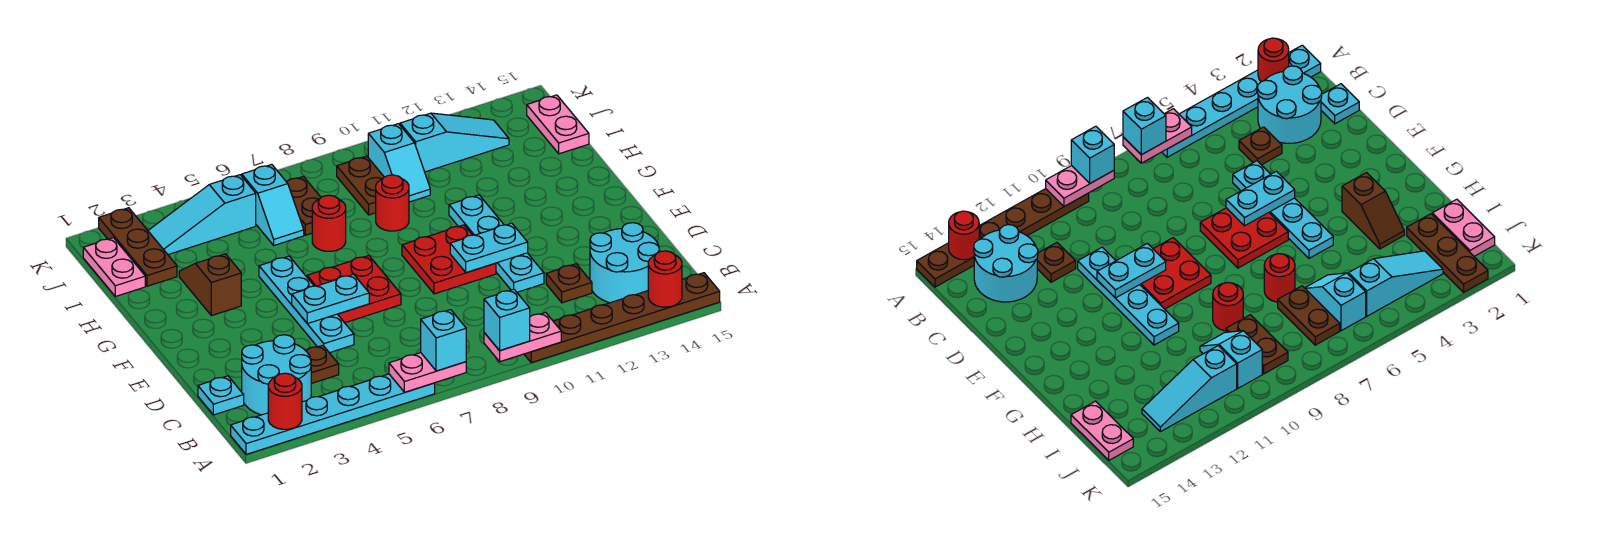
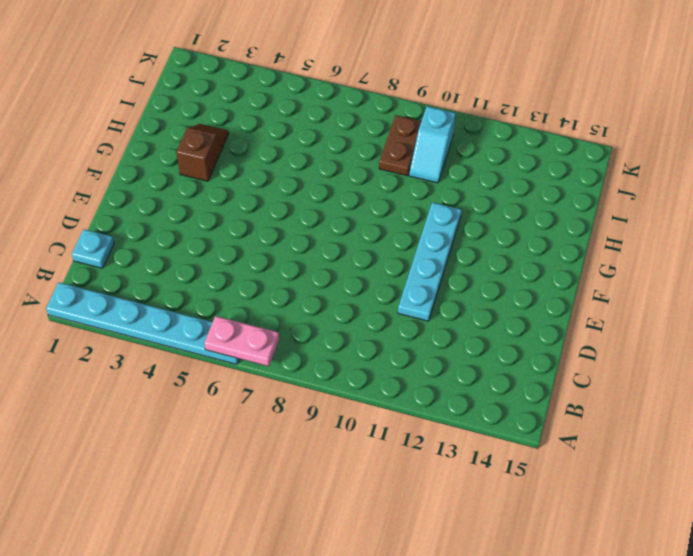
none -> brown plate A10:A15 level 1
none -> cyan round brick B2:C3 level 1
none -> cyan round brick B13:C14 level 1
none -> brown plate C4 level 1

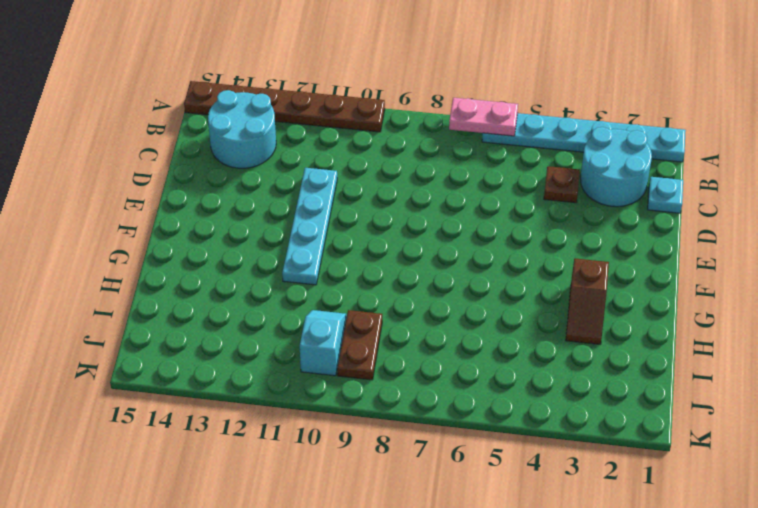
none -> brown plate C12 level 1
none -> cyan plate D5:G5 level 1
none -> red plate E6:F7 level 1
none -> red plate E9:F10 level 1

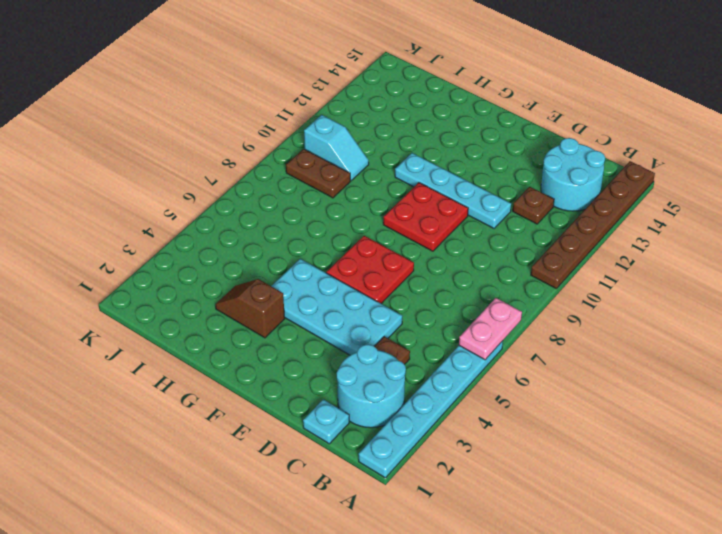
cyan plate D4:G5 level 1 -> cyan plate D5:G5 level 1
none -> red round brick H7 level 1
none -> red round brick H9 level 1
none -> pink plate I1:J1 level 1
none -> brown plate I2:K2 level 1

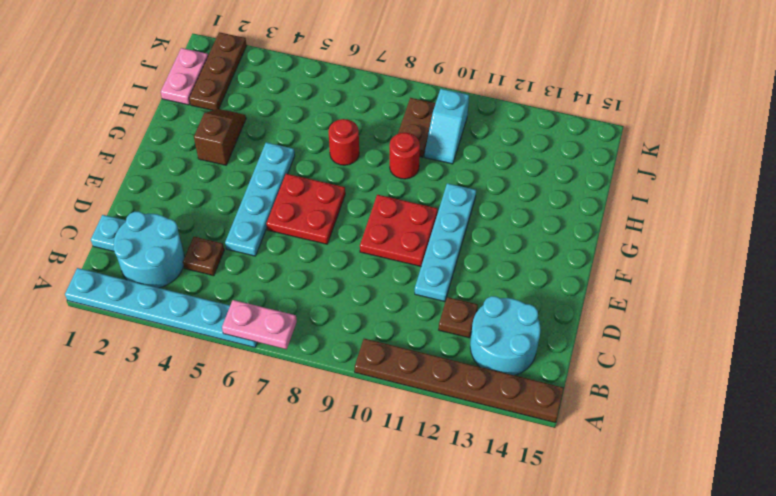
none -> cyan slope I6:J6 level 1 top J
none -> brown plate I7:J7 level 1
none -> pink plate I15:J15 level 1
none -> cyan slope J3:J5 level 1 top 5

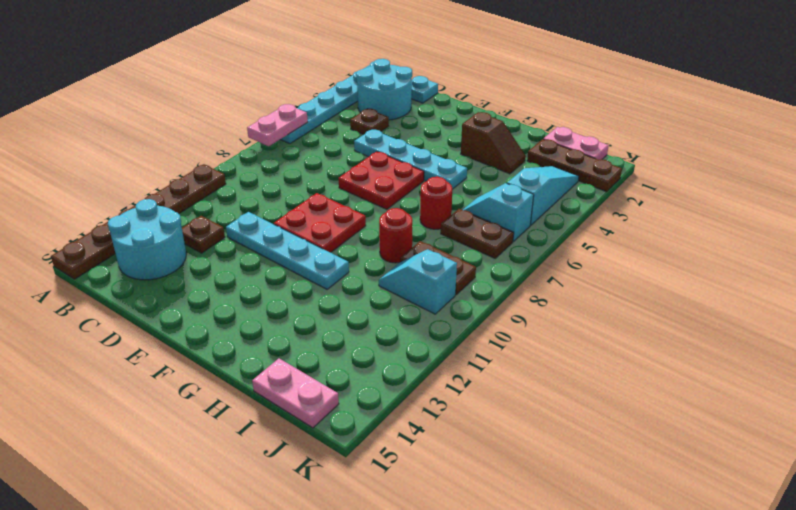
none -> cyan slope J11:J13 level 1 top 11
none -> red round brick A2 level 2
none -> pink plate A9:A10 level 2
none -> red round brick A14 level 2

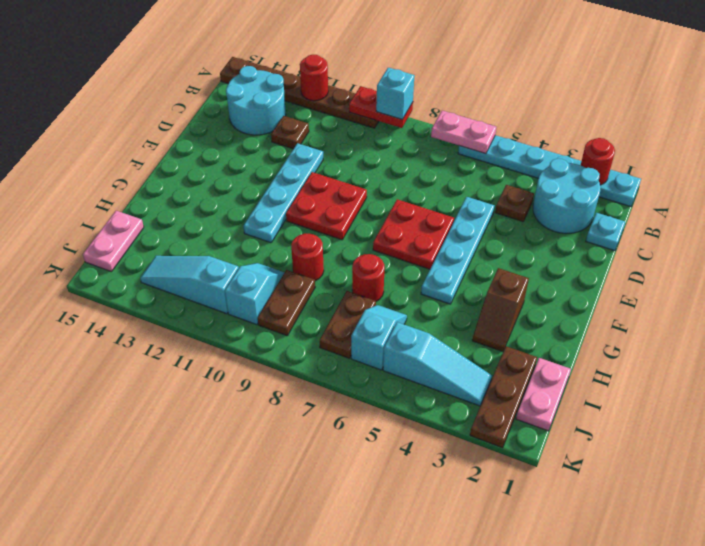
red plate A9:A10 level 2 -> pink plate A9:A10 level 2
red round brick A12 level 2 -> red round brick A14 level 2
none -> cyan plate E5:E6 level 2
none -> cyan plate E10:E11 level 2
none -> cyan brick A7 level 3

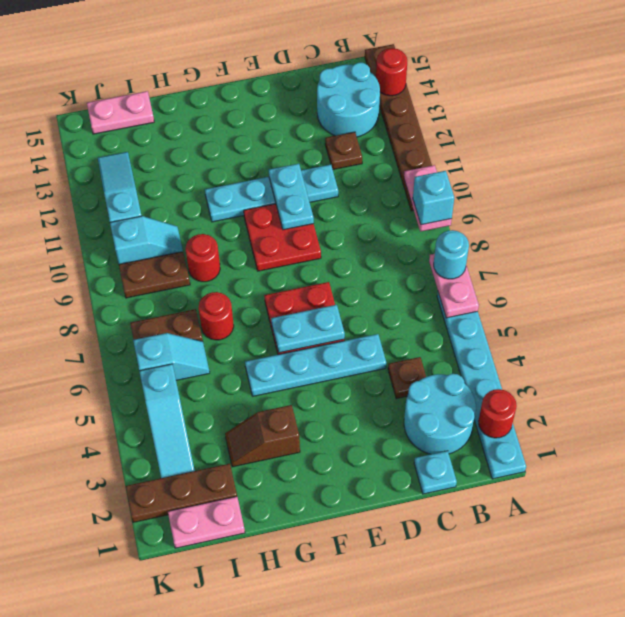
cyan round brick A7 level 3 -> cyan brick A7 level 3
cyan plate E6:F6 level 2 -> cyan plate E5:E6 level 2

